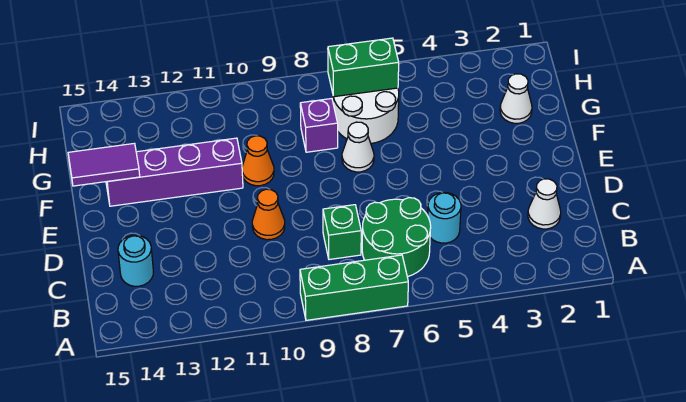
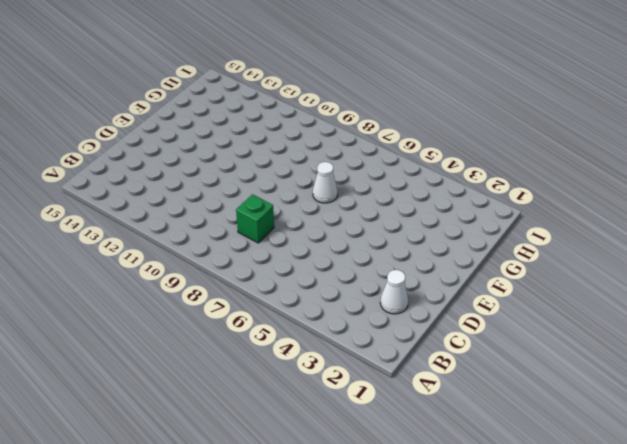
none -> green brick A7:A9 level 1
none -> green round brick B6:C7 level 1
none -> cyan round brick C5 level 1

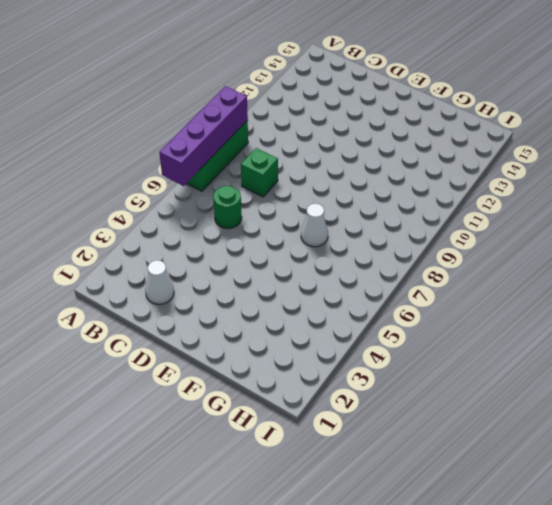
purple brick A6:A9 level 2 -> purple brick F11:F14 level 1
green round brick C6 level 1 -> green round brick B6:C7 level 1
none -> cyan round brick C5 level 1
none -> cyan round brick C14 level 1
none -> orange cone D10 level 1

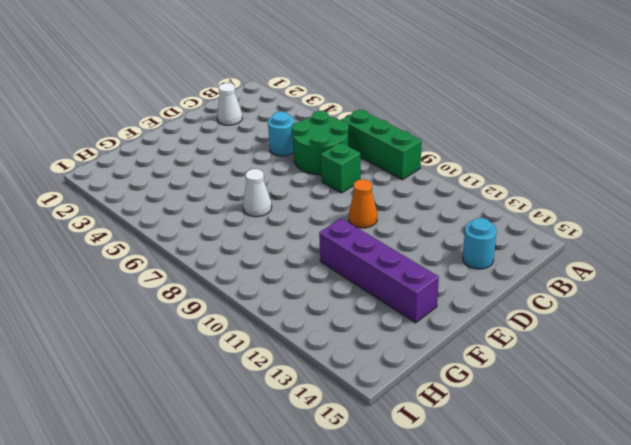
none -> orange cone F10 level 1
none -> white cone G2 level 1
none -> white round brick G6:H7 level 1

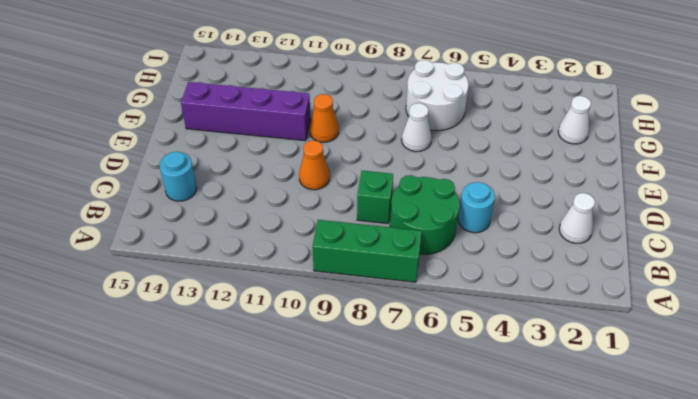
none -> purple brick G8 level 1
none -> purple tile F14:F15 level 2
none -> green brick H6:H7 level 2

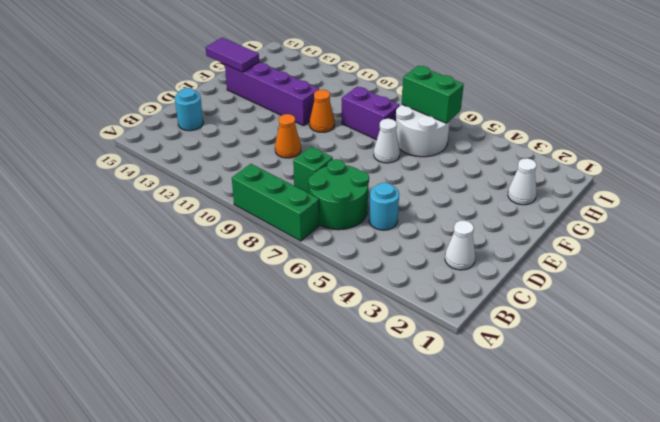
purple brick G8:G9 level 1 -> purple brick G8 level 1

